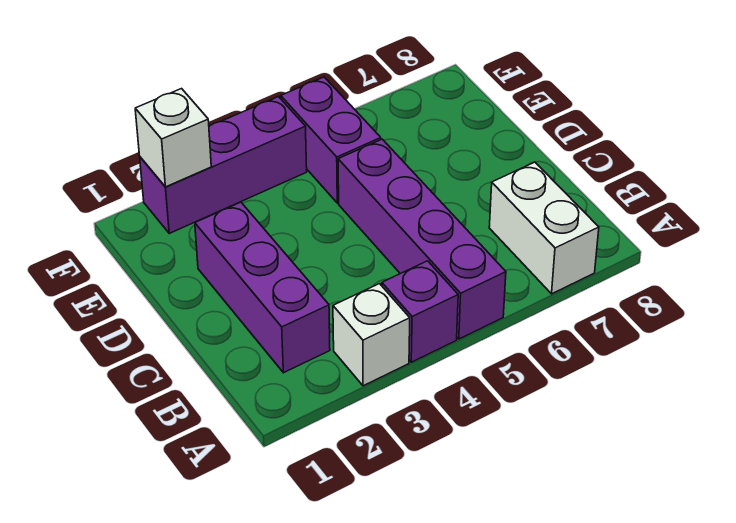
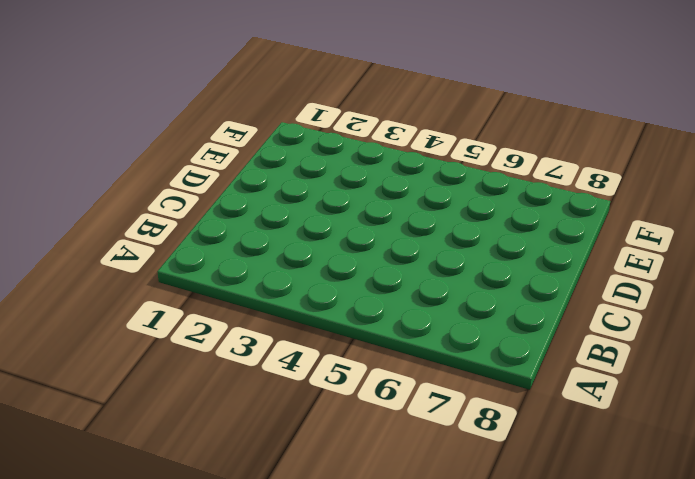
none -> white brick A3 level 1
none -> purple brick A4 level 1

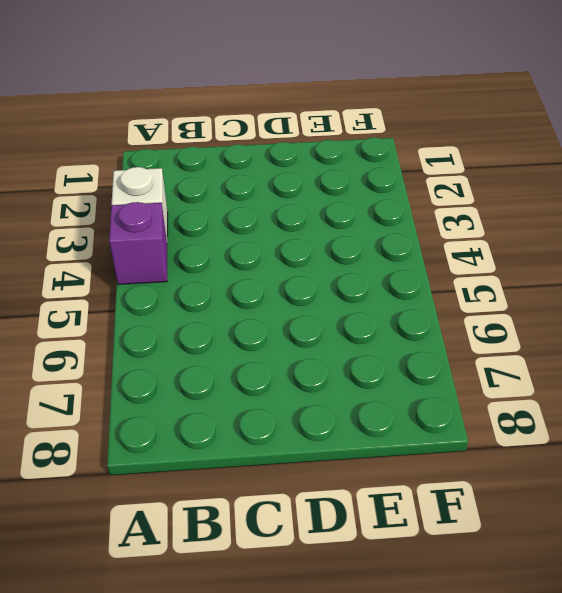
none -> purple brick A5:D5 level 1
none -> white brick A7:B7 level 1

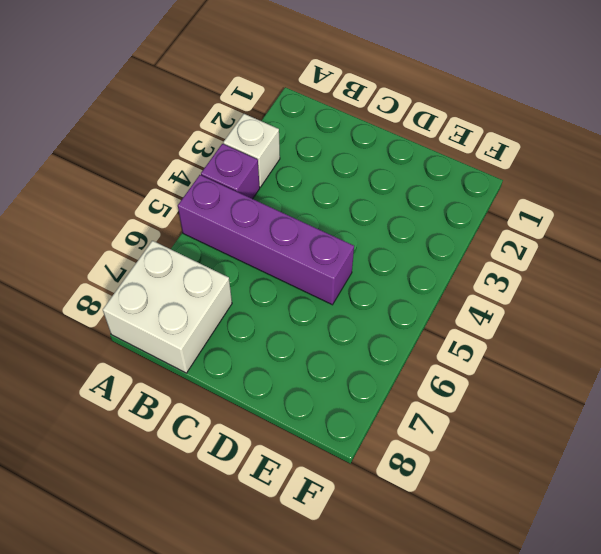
white brick A7:B8 level 1 -> white brick A7:B7 level 1
none -> purple brick B2:D2 level 1
none -> purple brick E5:F5 level 1

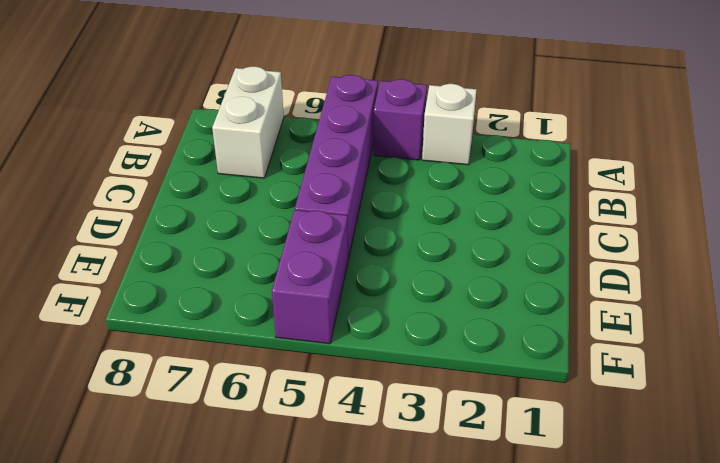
none -> purple brick B2:D2 level 1
none -> purple brick F2:F4 level 1

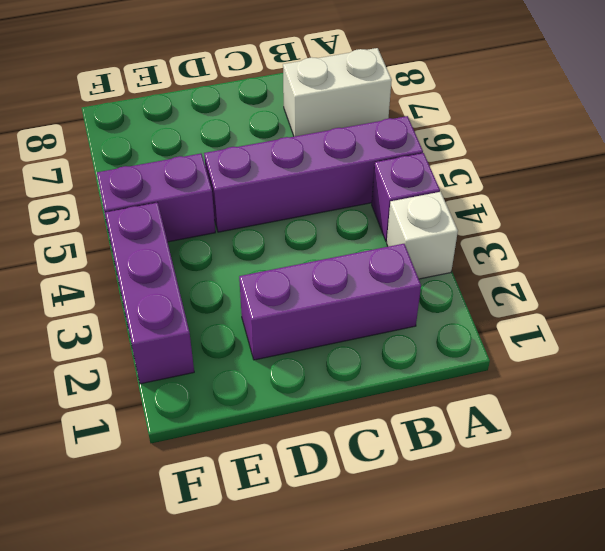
none -> white brick F2 level 2

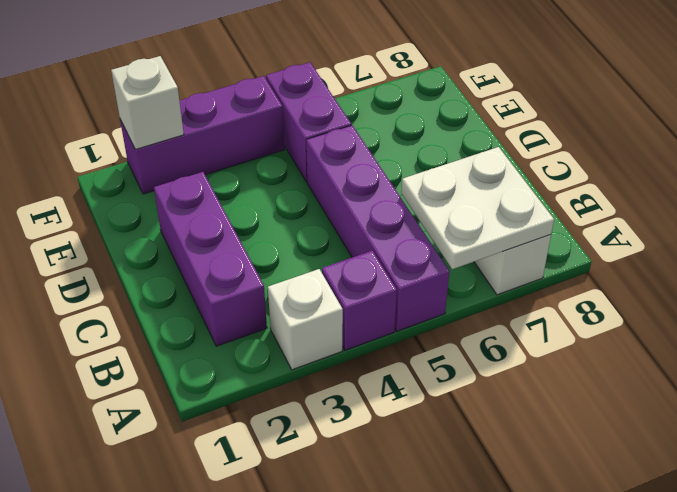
white plate A6:B7 level 2 -> none

